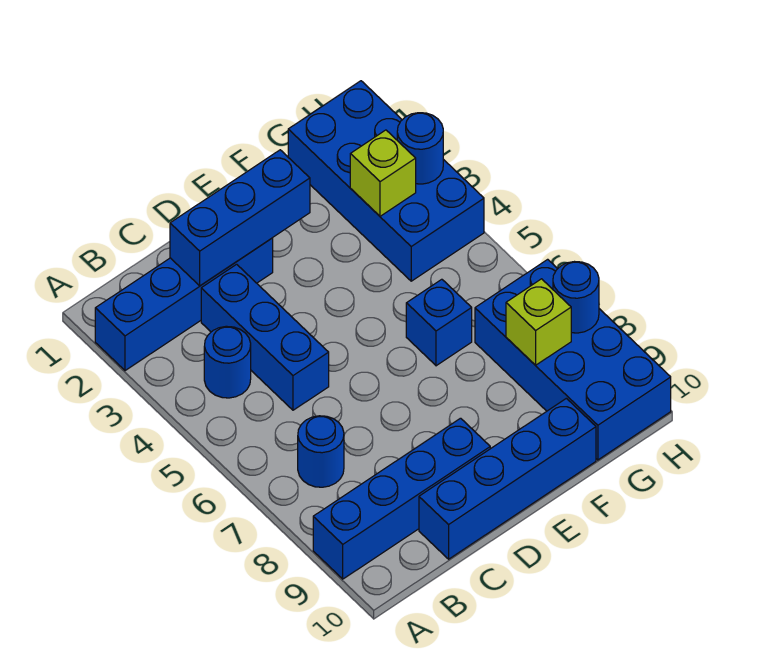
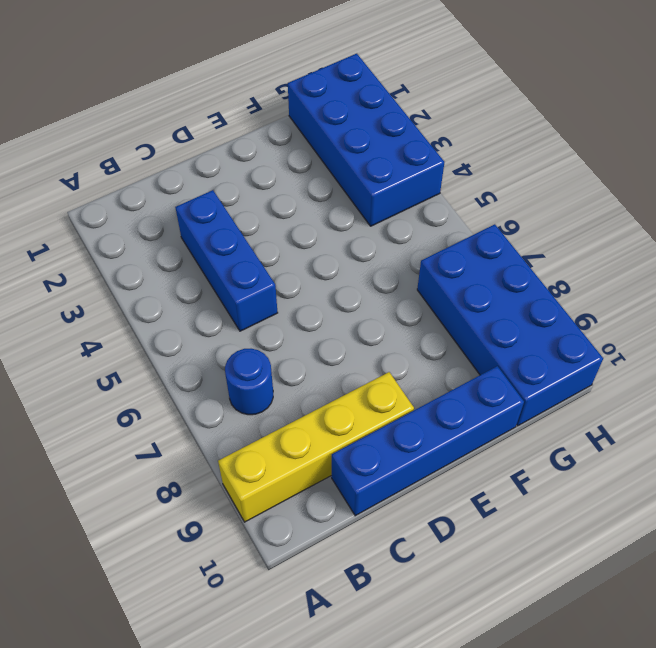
yellow brick A9:D9 level 1 -> blue brick A9:D9 level 1
none -> blue brick A2:D2 level 1
none -> blue round brick B4 level 1
none -> blue brick F6 level 1

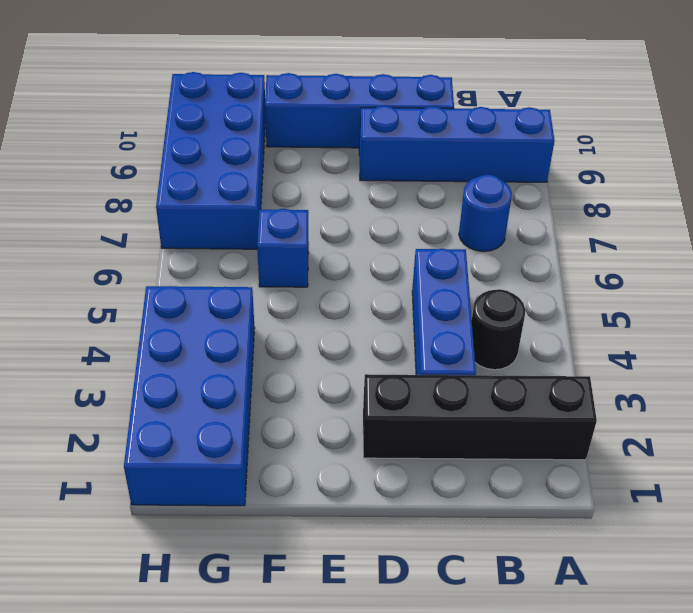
black brick A2:D2 level 1 -> blue brick A2:D2 level 1
black round brick B4 level 1 -> blue round brick B4 level 1
none -> blue brick C2:E2 level 2
none -> lime brick G3 level 2
none -> lime brick G8 level 2

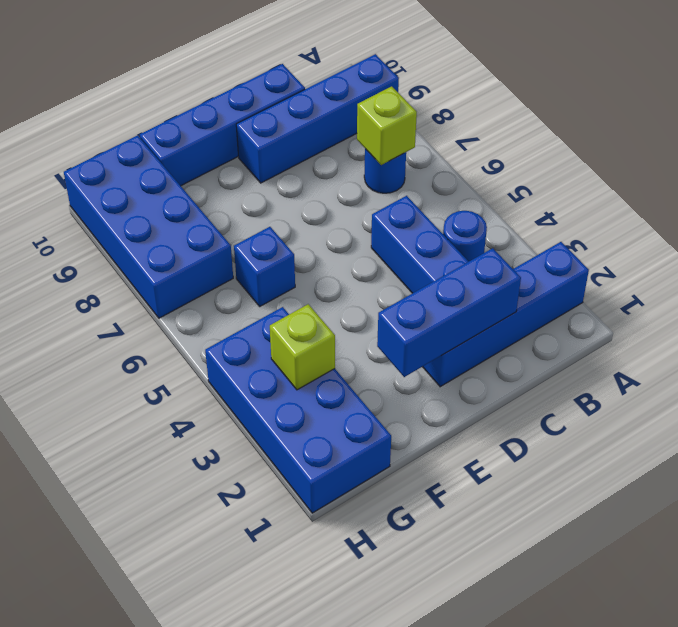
lime brick B7 level 2 -> lime brick G8 level 2
none -> blue round brick H3 level 2
none -> blue round brick H8 level 2

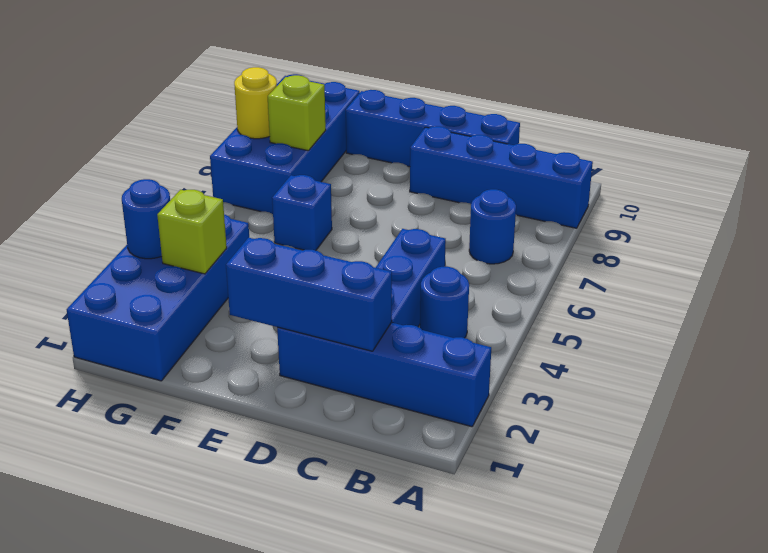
yellow round brick H8 level 2 -> blue round brick H8 level 2

